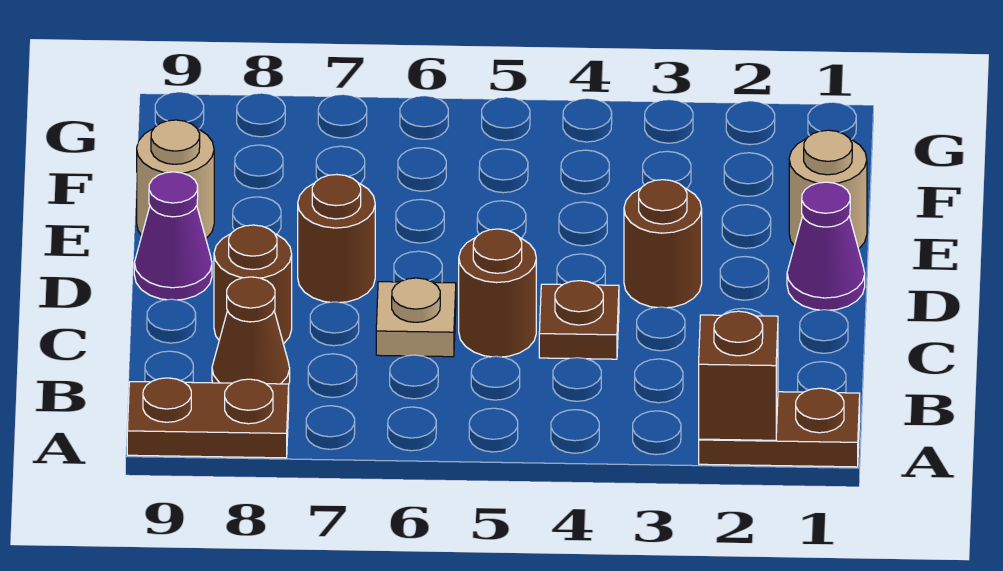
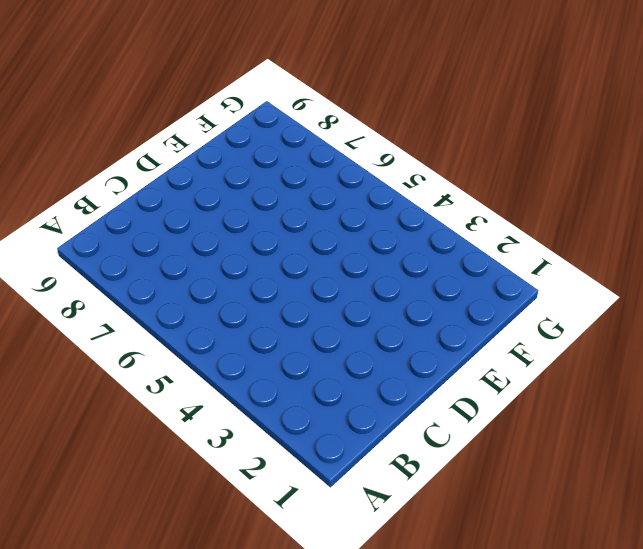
none -> brown plate A1:A2 level 1
none -> brown plate A8:A9 level 1
none -> brown cone B8 level 1

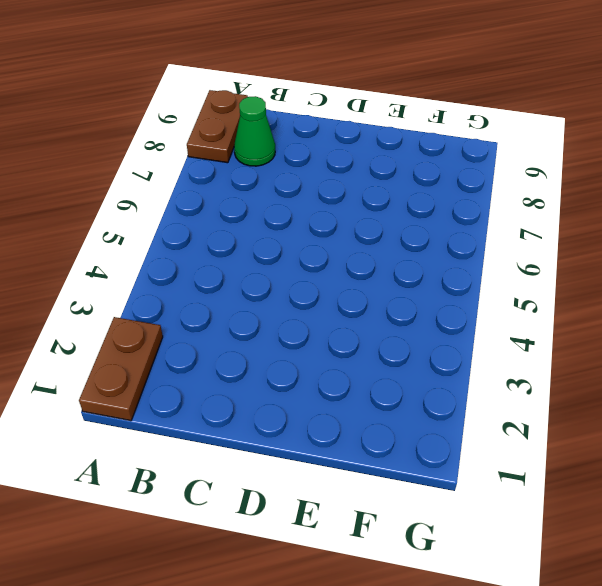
green cone B8 level 1 -> brown cone B8 level 1
none -> brown plate C4 level 1
none -> brown round brick C5 level 1
none -> tan plate C6 level 1

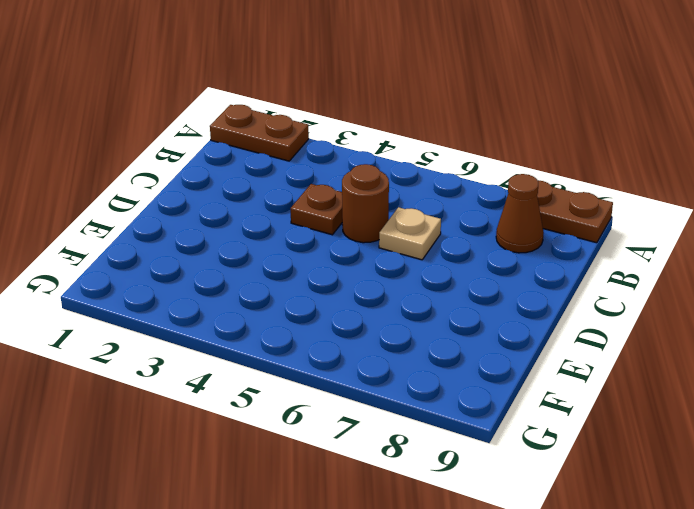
none -> brown round brick C8 level 1
none -> purple cone D1 level 1
none -> brown round brick D3 level 1

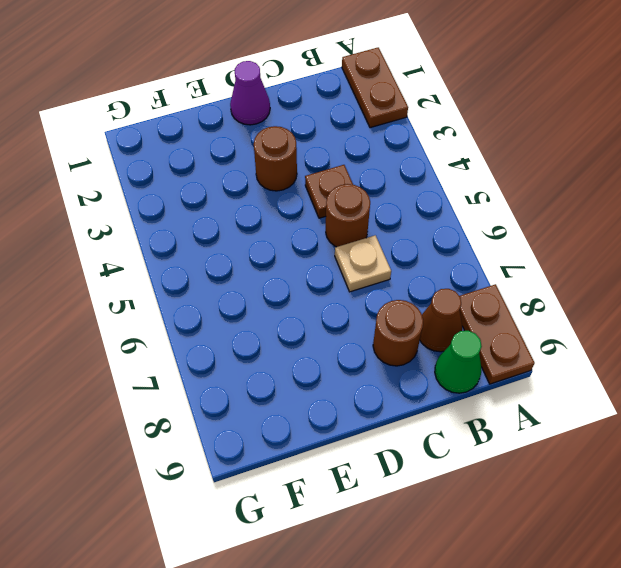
green cone B9 level 1 -> none
none -> brown round brick D7 level 1
none -> purple cone D9 level 1
none -> tan round brick E1 level 1

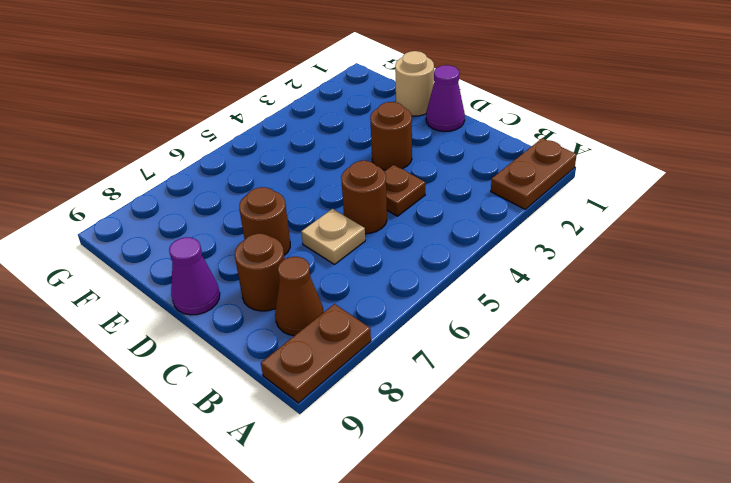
none -> tan round brick E9 level 1
none -> brown brick A2 level 2

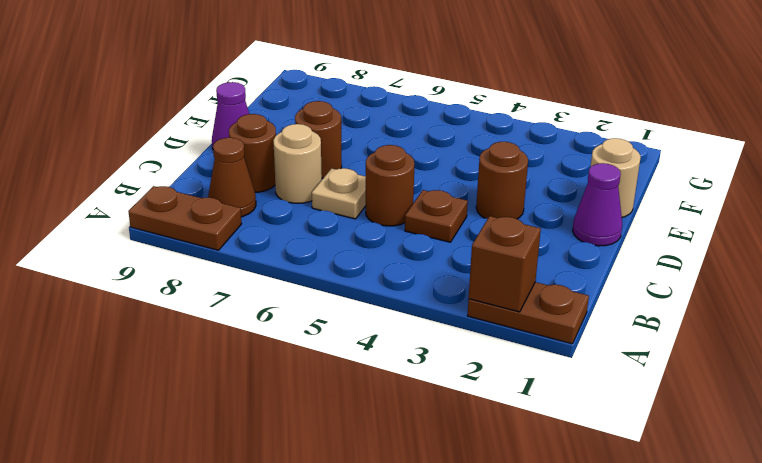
tan round brick C7 level 1 -> tan round brick E9 level 1

